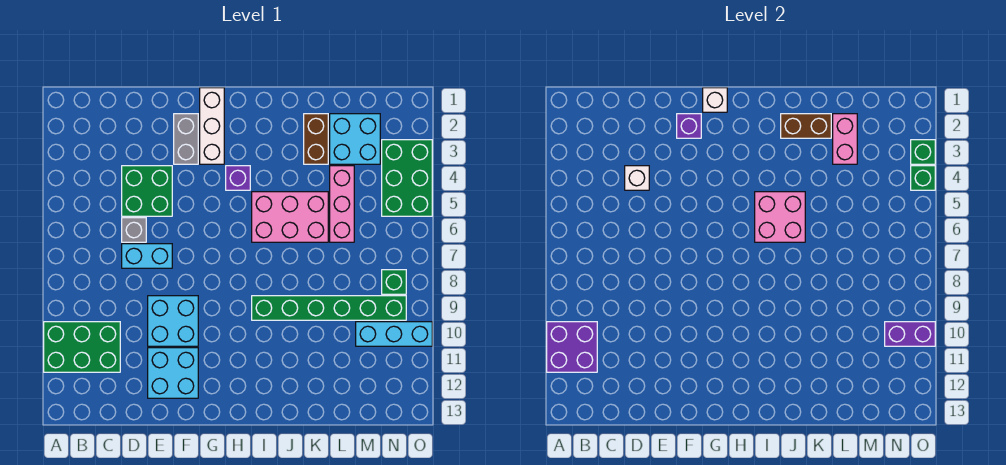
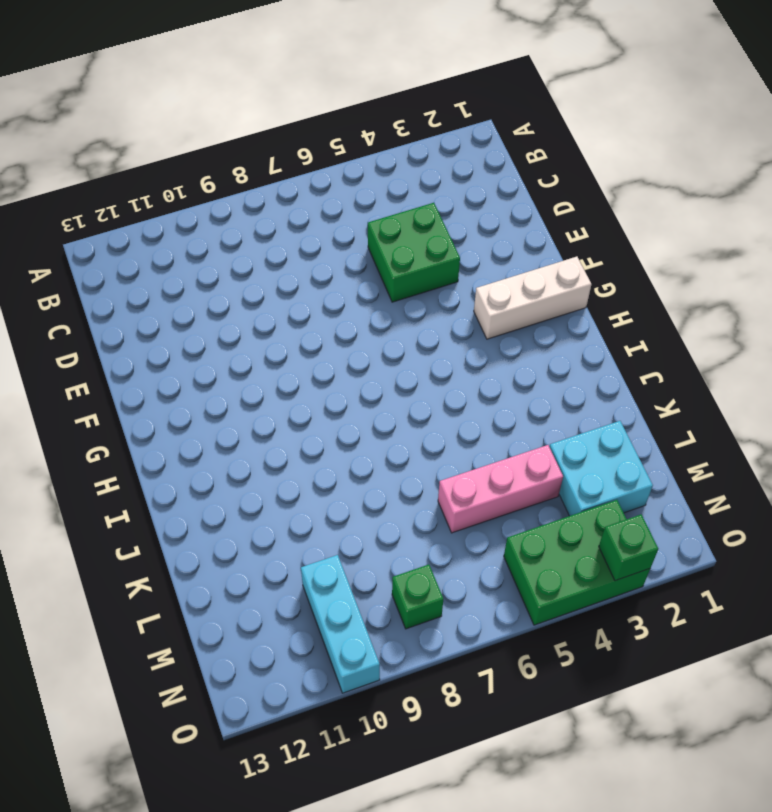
none -> green brick A10:C11 level 1
none -> grey brick D6 level 1
none -> cyan brick D7:E7 level 1

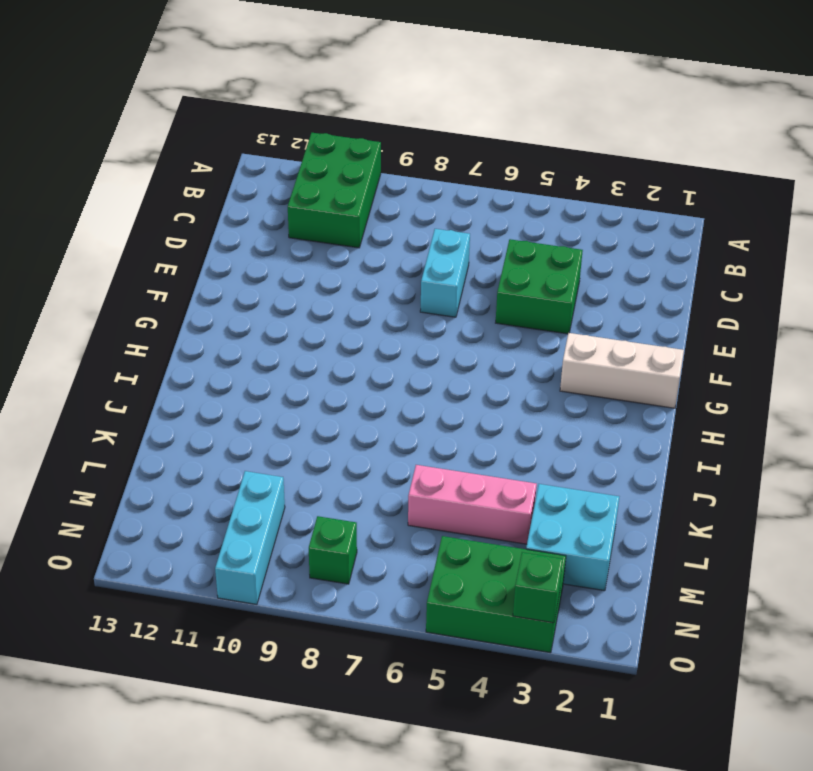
none -> grey brick D6 level 1
none -> cyan brick E9:F10 level 1
none -> cyan brick E11:F12 level 1

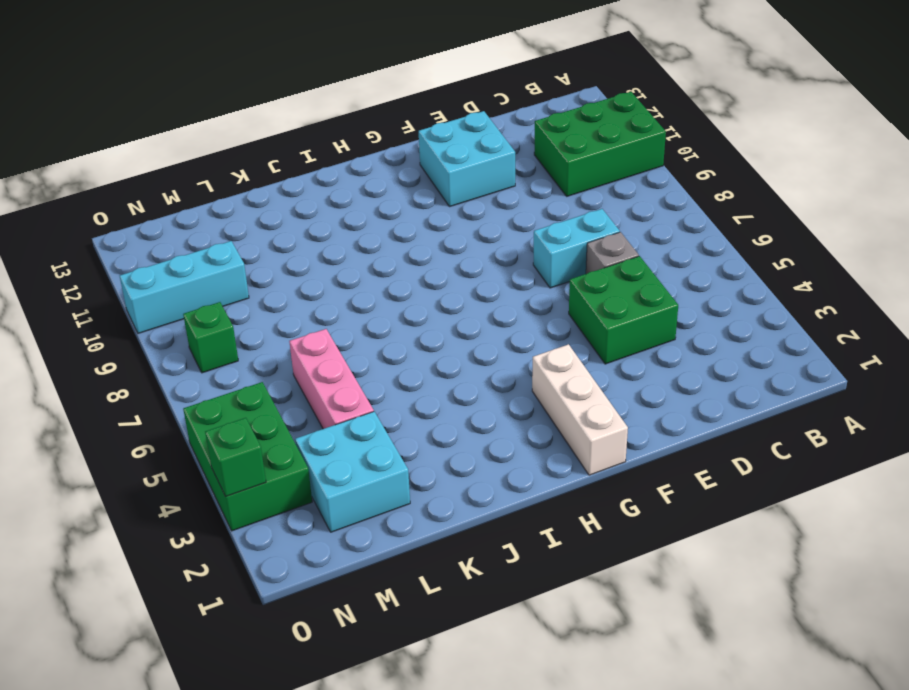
none -> cyan brick E9:F10 level 1
none -> grey brick F2:F3 level 1
none -> purple brick H4 level 1

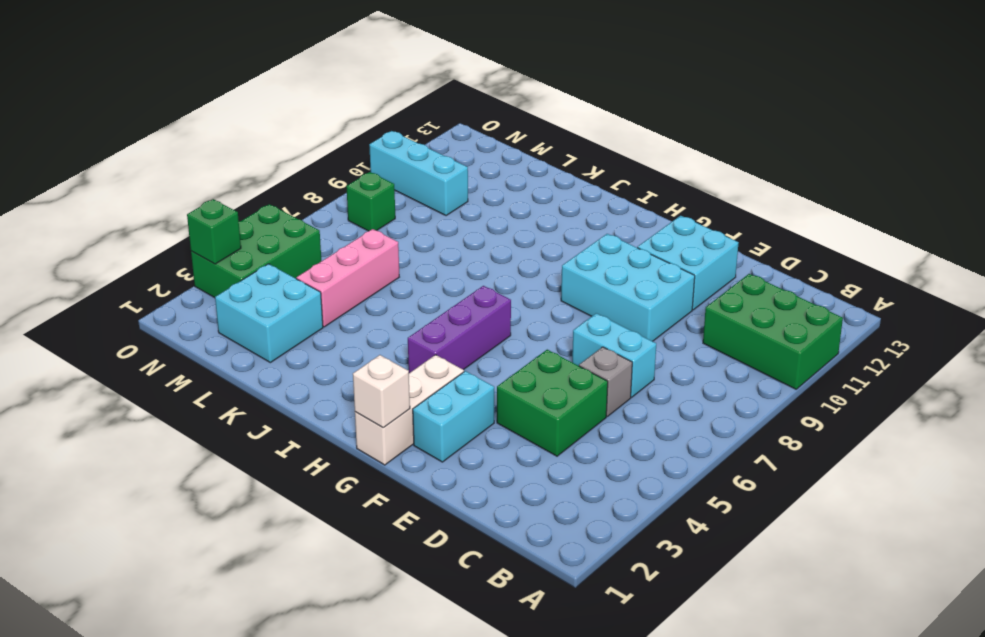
cyan brick E9:G10 level 1 -> cyan brick E9:F10 level 1
cyan brick F2:F3 level 1 -> grey brick F2:F3 level 1
purple brick H4:H6 level 1 -> purple brick H4 level 1
none -> pink brick I5:K6 level 1
none -> green brick I9:N9 level 1
none -> brown brick K2:K3 level 1

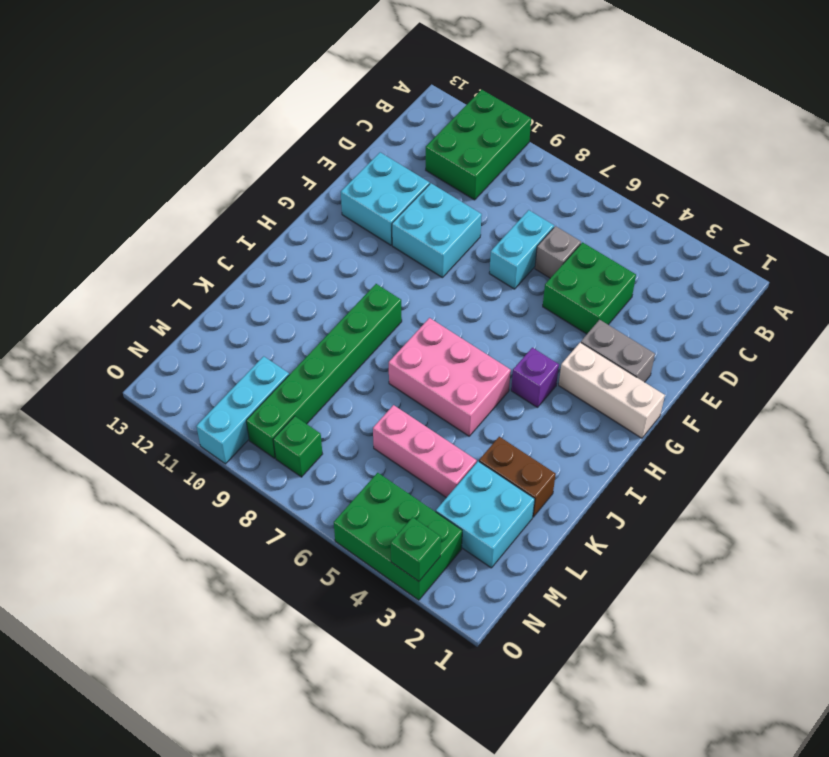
pink brick I5:J7 level 1 -> pink brick I5:K6 level 1
none -> purple brick A10:B11 level 2
none -> white brick D4 level 2
none -> purple brick F2 level 2

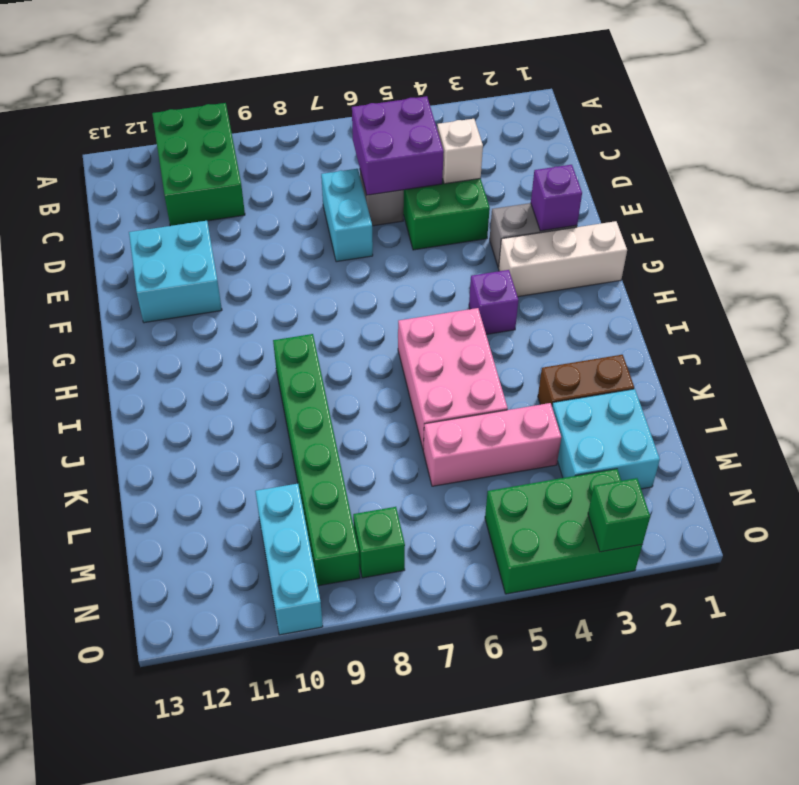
purple brick C5:D6 level 2 -> purple brick A10:B11 level 2
none -> cyan brick E9:F10 level 1
none -> white brick G1 level 2
none -> pink brick I5:J6 level 2

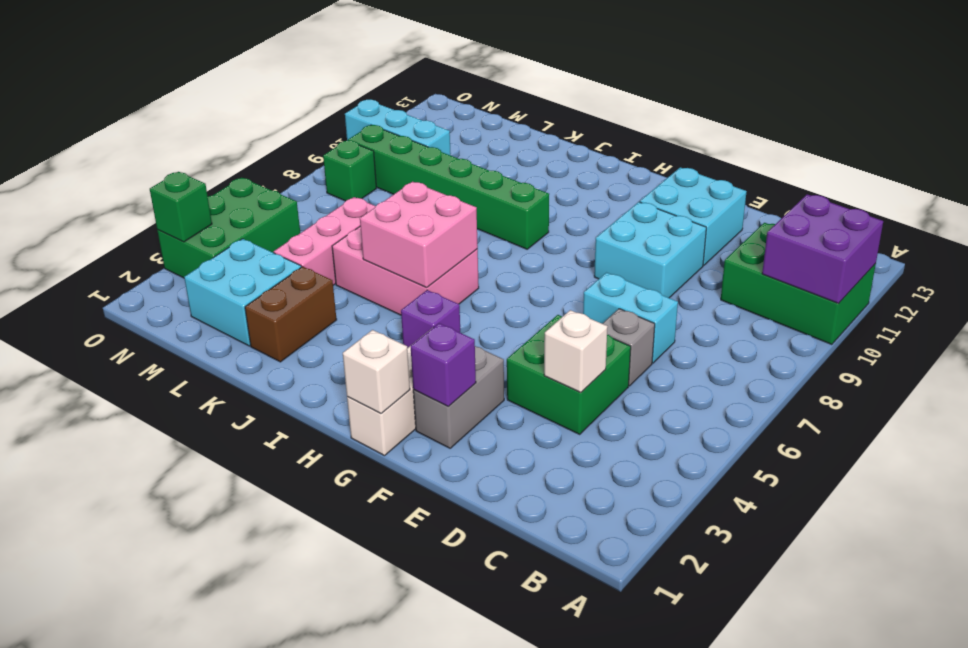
none -> brown brick J2:K2 level 2
none -> pink brick L2:L3 level 2
none -> purple brick N10:O10 level 2

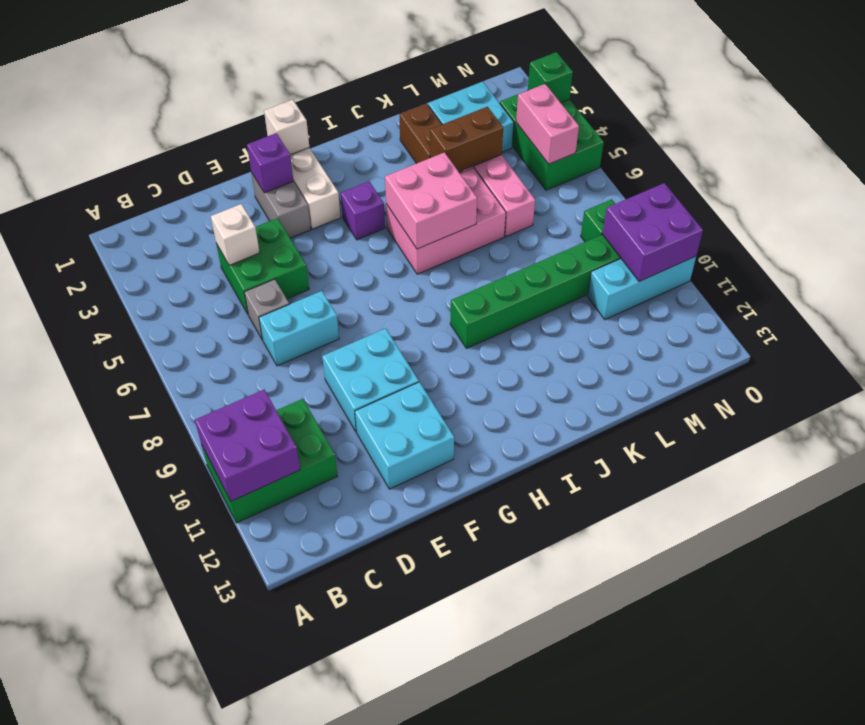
brown brick K4:L4 level 2 -> brown brick J2:K2 level 2
pink brick N4:N5 level 2 -> pink brick L2:L3 level 2
purple brick N9:O10 level 2 -> purple brick N10:O10 level 2
none -> green brick O4 level 2

